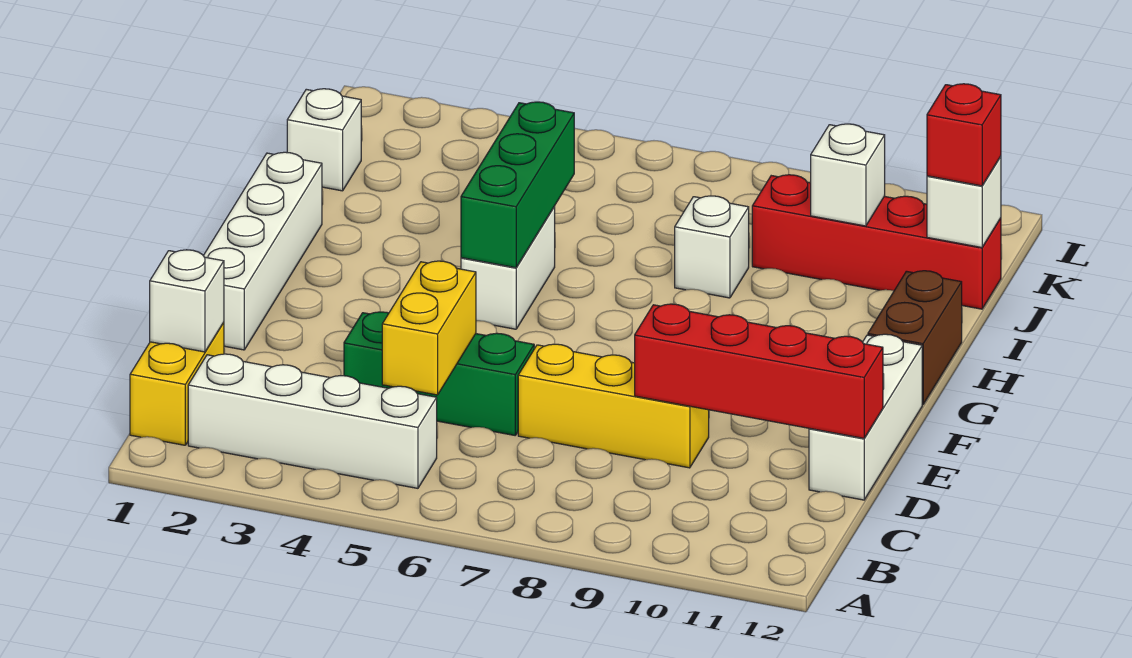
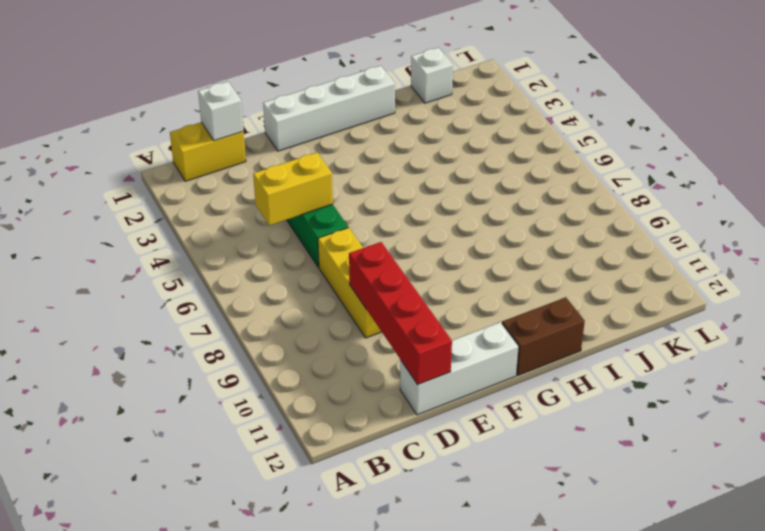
none -> white brick B2:B5 level 1
none -> white brick G5:H5 level 1
none -> white brick I8 level 1

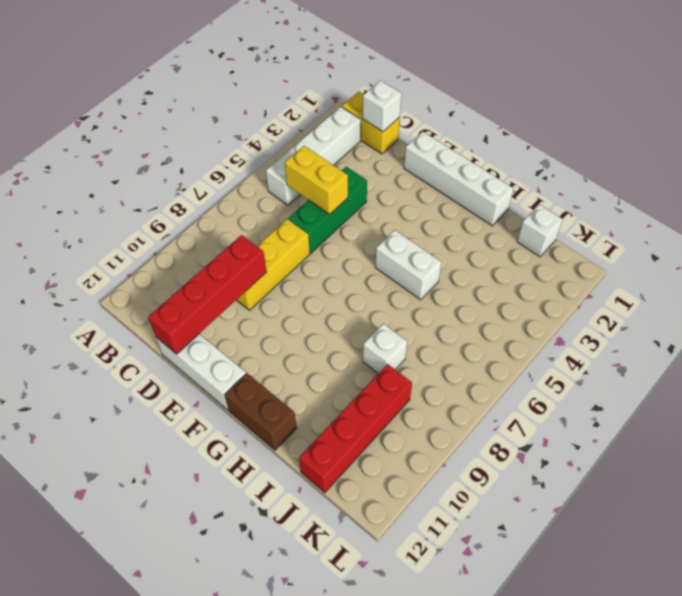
none -> green brick G5:I5 level 2
none -> white brick J10 level 2
none -> white brick J12 level 2

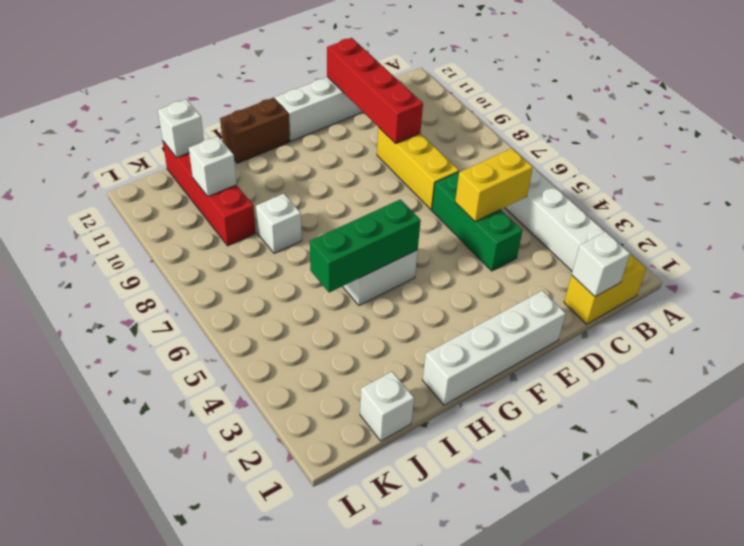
none -> red brick J12 level 3

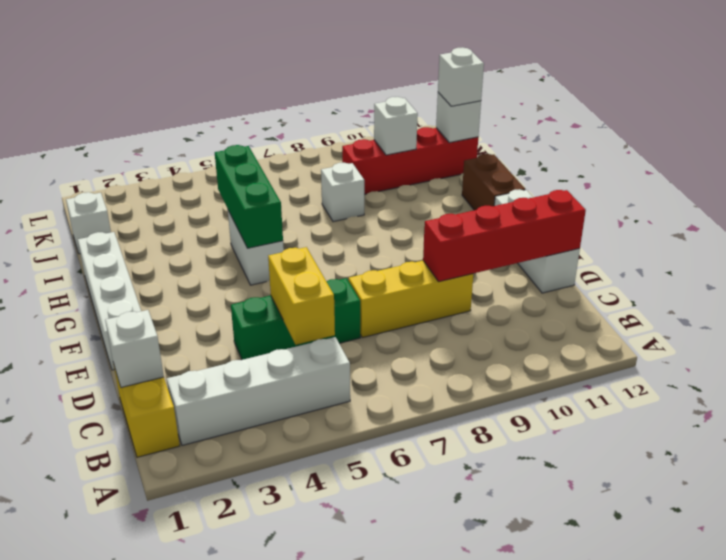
white brick J12 level 3 -> red brick J12 level 3

